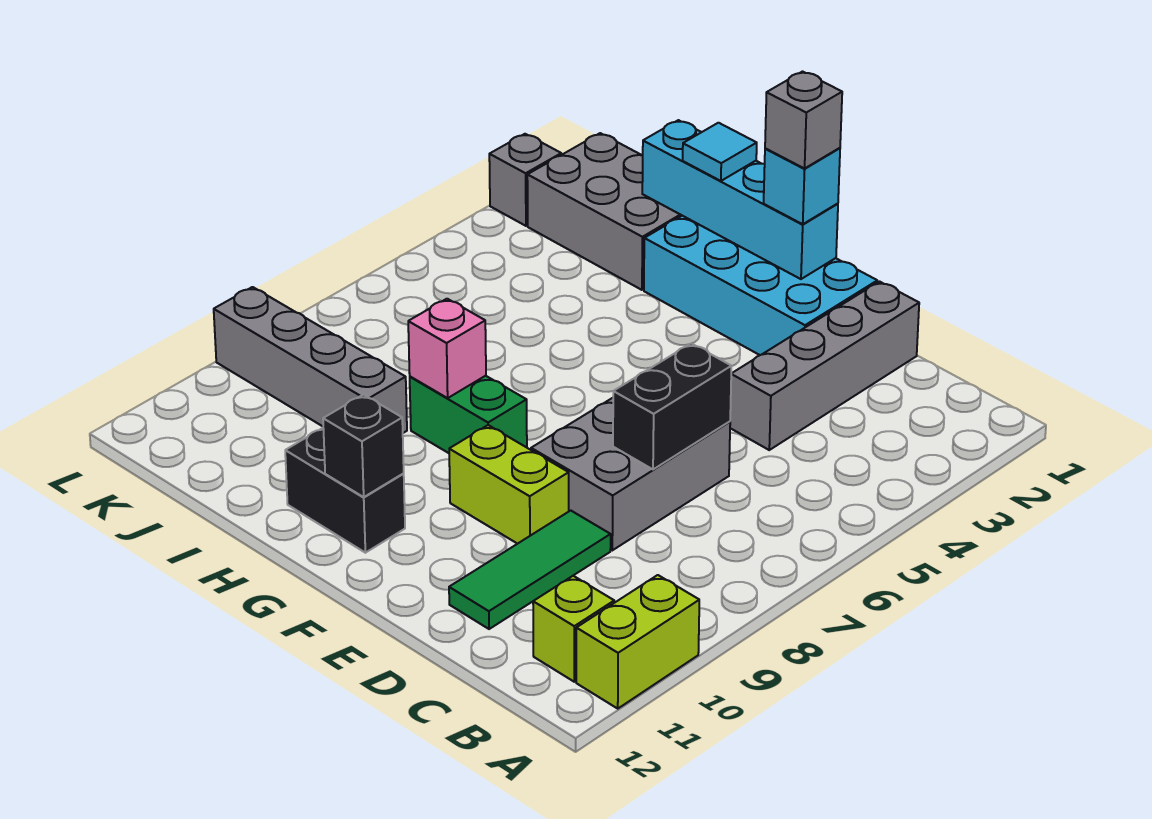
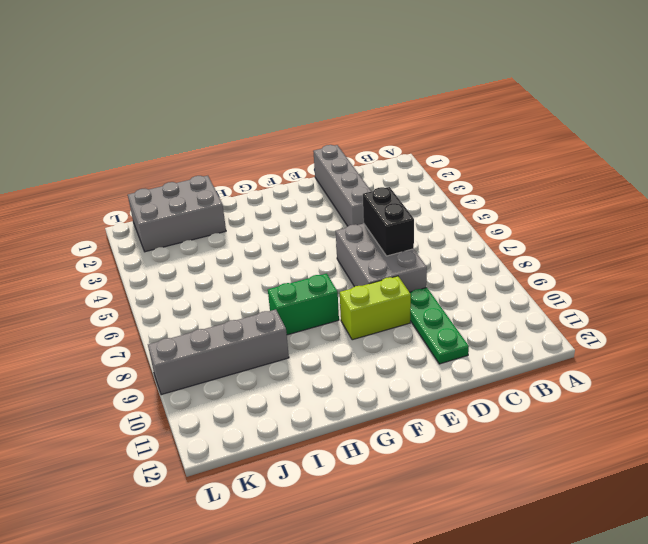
green plate D9:D11 level 1 -> green tile D9:D11 level 1
none -> lime brick A10:A11 level 1
none -> lime brick B11 level 1
none -> cyan brick E1:H2 level 1

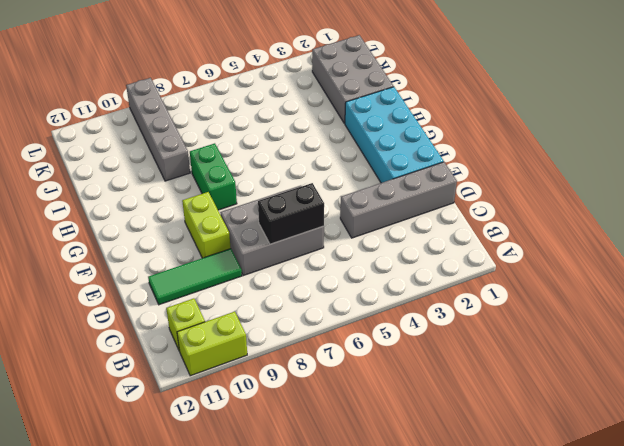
none -> black brick G11:H11 level 1
none -> grey brick L2 level 1
none -> cyan brick F1:I1 level 2

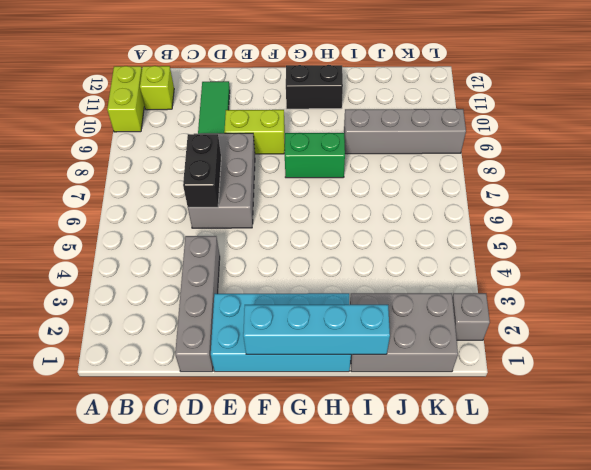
none -> black brick G11 level 2
none -> pink brick H8 level 2
none -> cyan brick F1 level 3

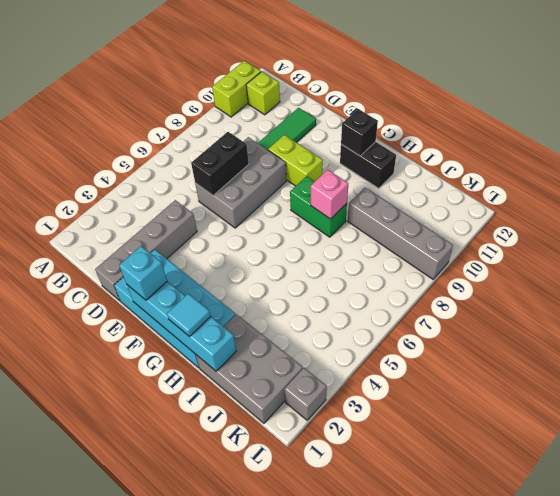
none -> grey brick F1 level 4

